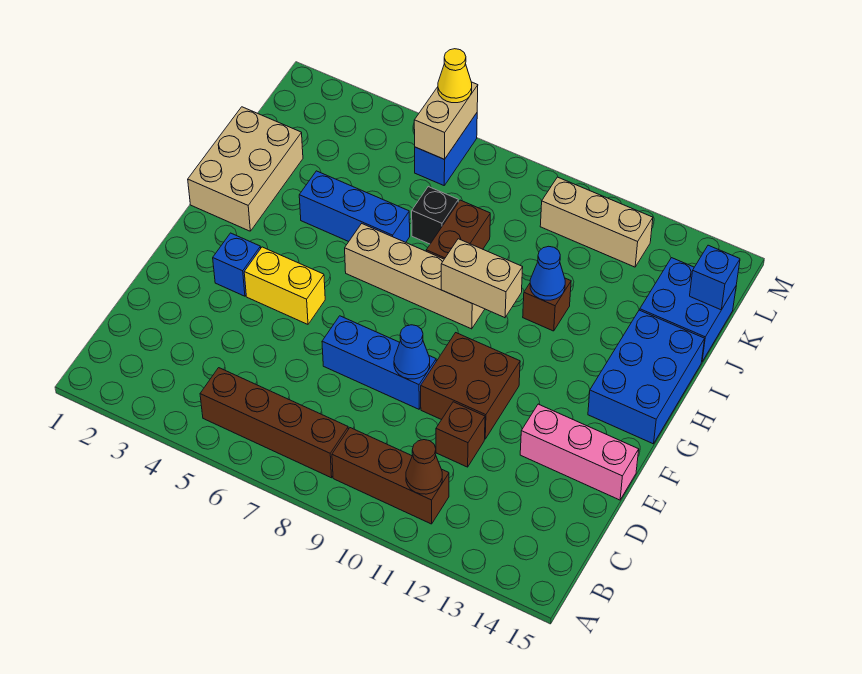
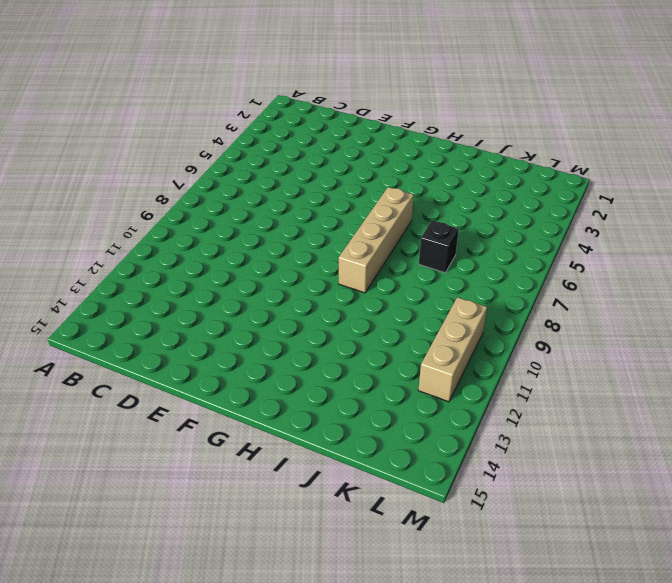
none -> brown brick B5:B8 level 1
none -> brown brick B9:B11 level 1
none -> brown brick D11 level 1

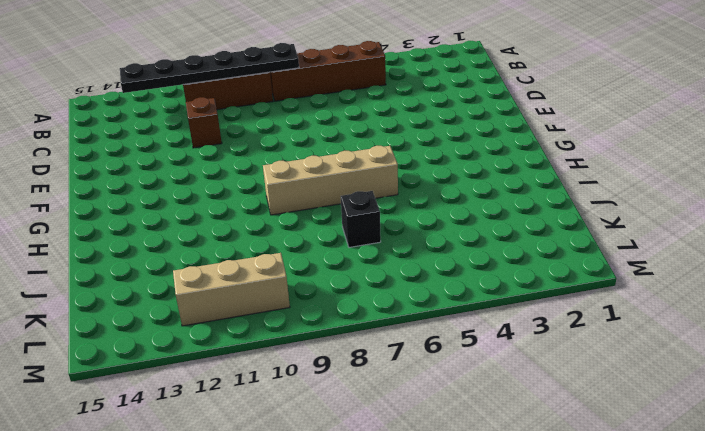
black plate B8:B13 level 2 -> brown cone B11 level 2
none -> blue brick E7:E9 level 1
none -> brown brick E10:F11 level 1
none -> pink brick E13:E15 level 1

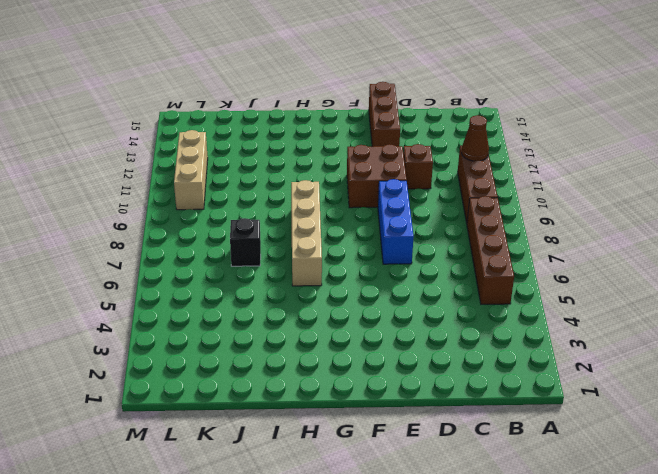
brown brick E13:E15 level 1 -> pink brick E13:E15 level 1
none -> blue brick F3 level 1
none -> yellow brick F4:F5 level 1
none -> blue brick G14:I15 level 1

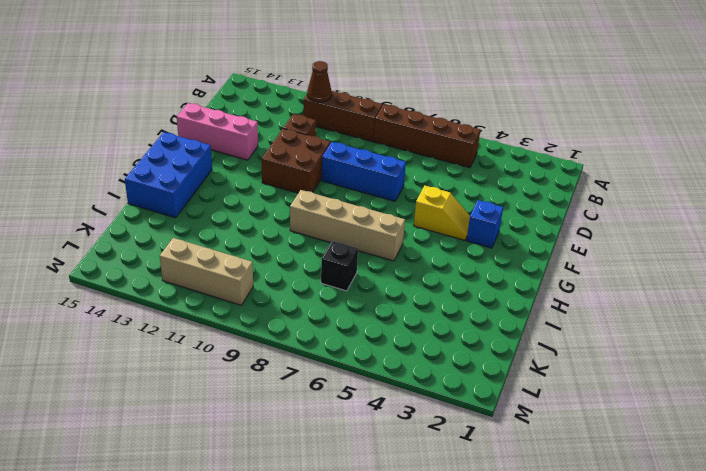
yellow slope F4:F5 level 1 top 5 -> yellow brick F4:F5 level 1
none -> tan brick H1:J2 level 1
none -> blue brick I4:I6 level 1
none -> brown brick I8:J8 level 1

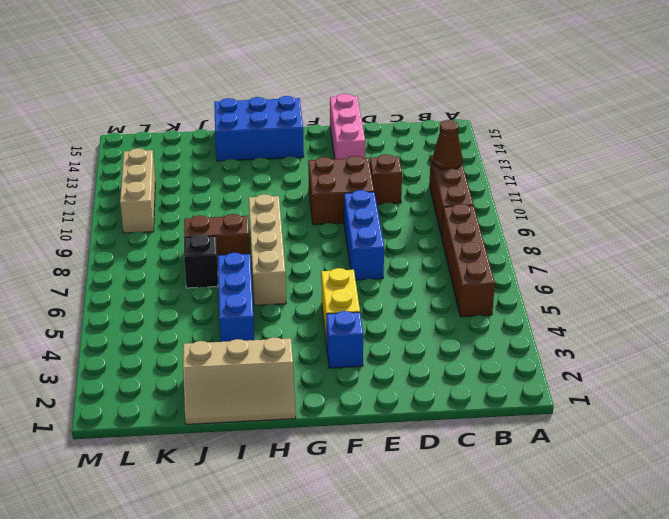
tan slope H1:J2 level 1 top 2 -> tan brick H1:J2 level 1
none -> brown brick I11 level 1
none -> blue brick J14:K15 level 1
none -> blue brick L6:M6 level 1

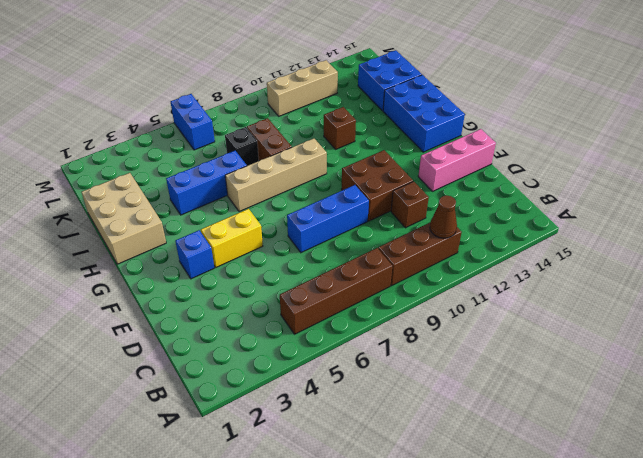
none -> blue cone E9 level 2
none -> tan brick H9:H10 level 2
none -> blue cone I11 level 2

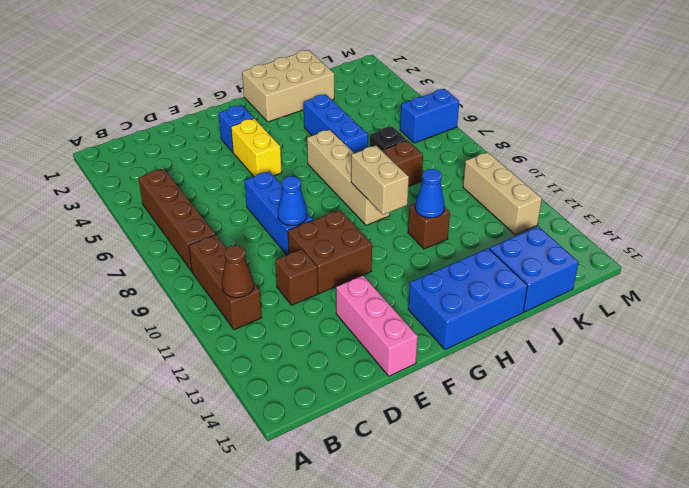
none -> blue brick K15 level 2
none -> tan brick L6:M6 level 2
none -> yellow cone M6 level 3

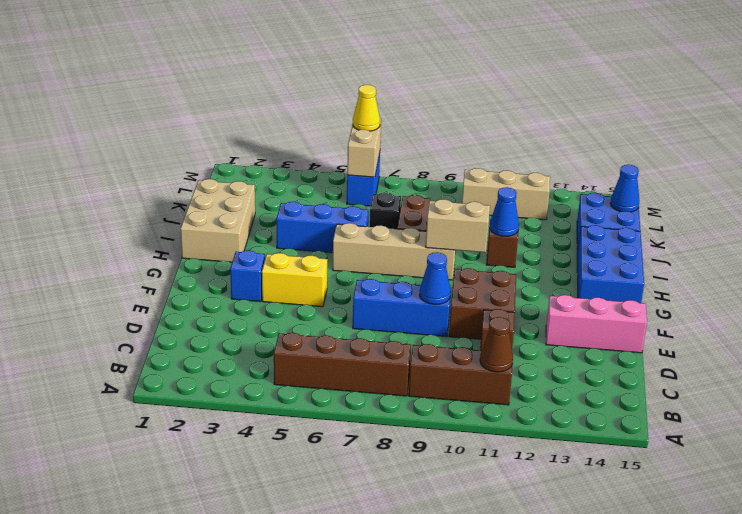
blue cone K15 level 2 -> blue brick K15 level 2

